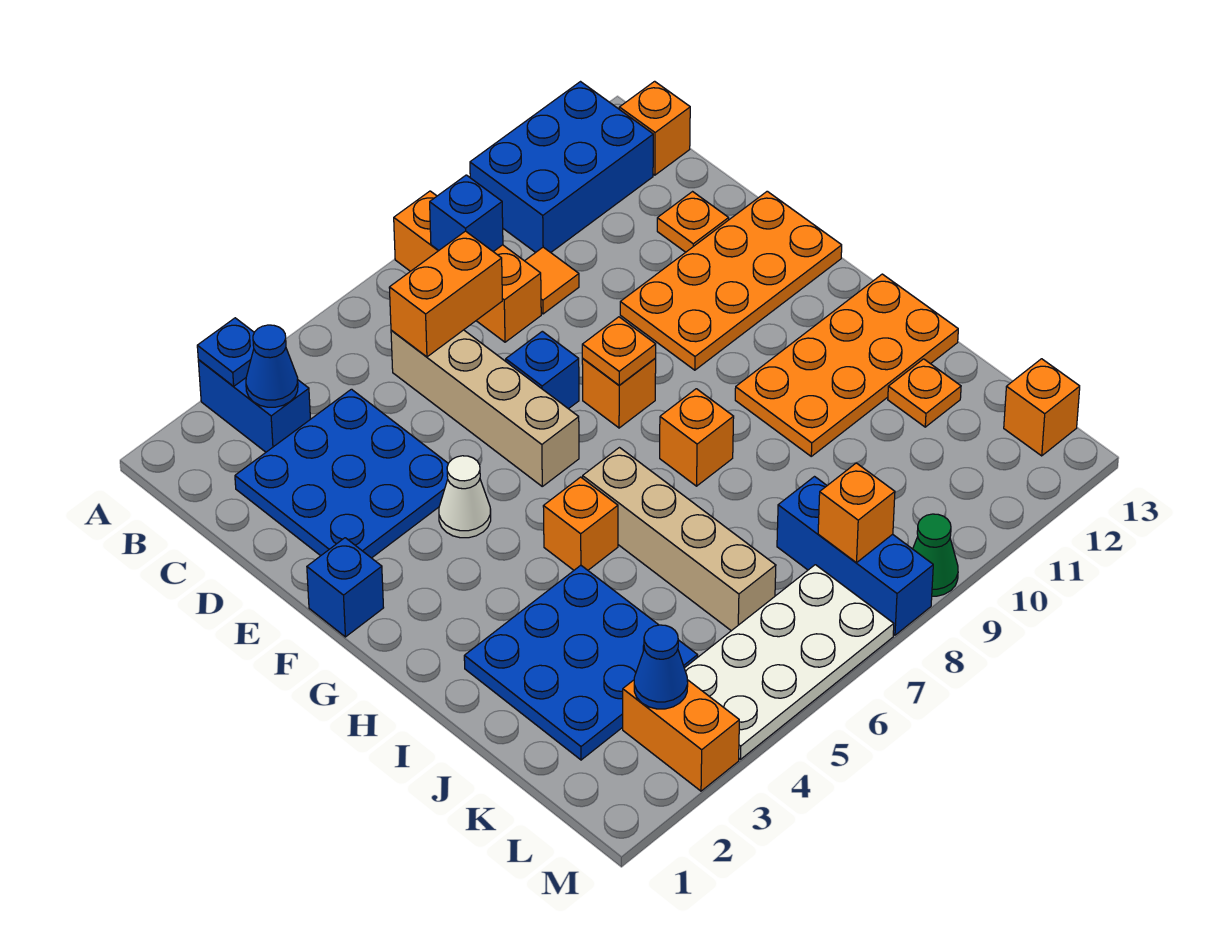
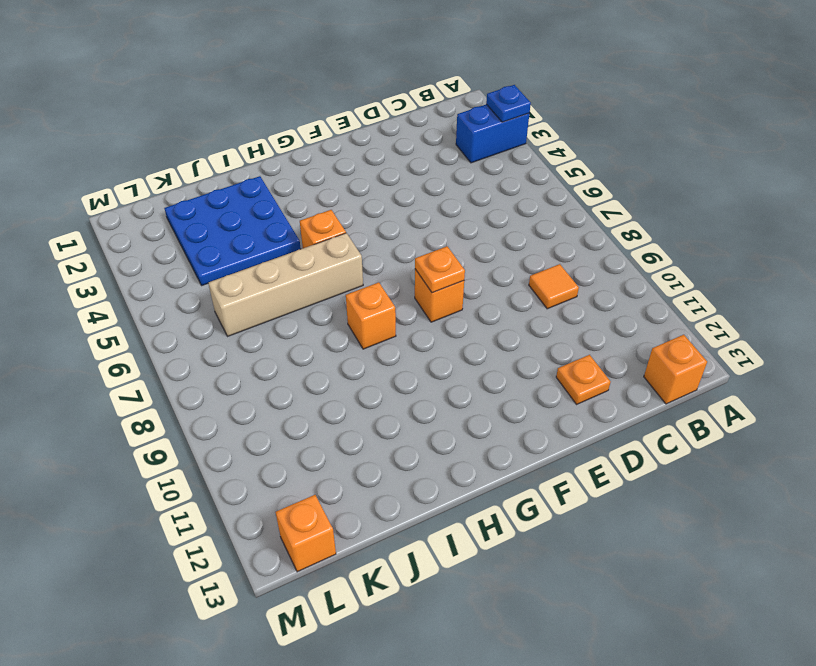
none -> orange brick A8:C8 level 1
none -> blue brick A10:B12 level 1
none -> blue plate C2:E4 level 1
none -> tan brick C6:F6 level 1

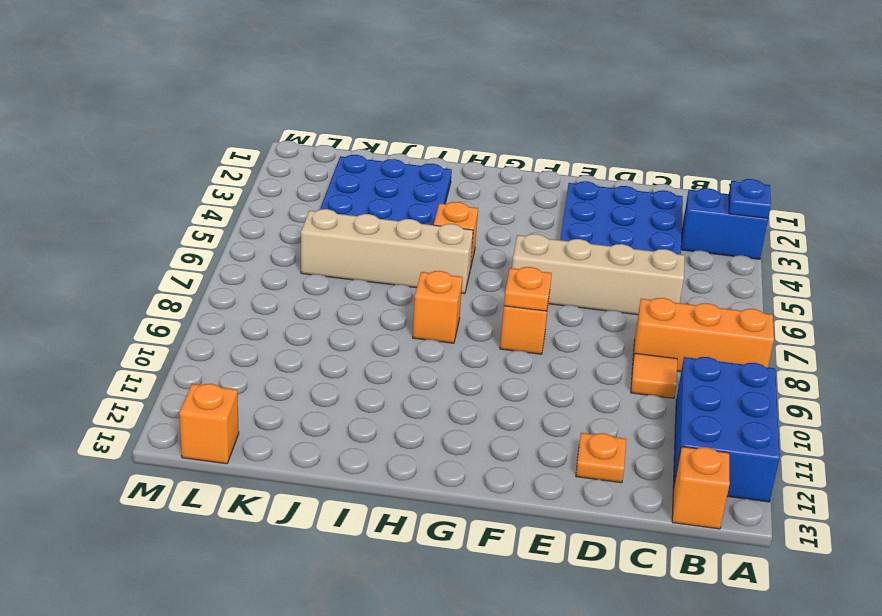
none -> blue brick E7 level 1
none -> orange plate E10:F13 level 1
none -> blue brick F1 level 1
none -> white cone F4 level 1

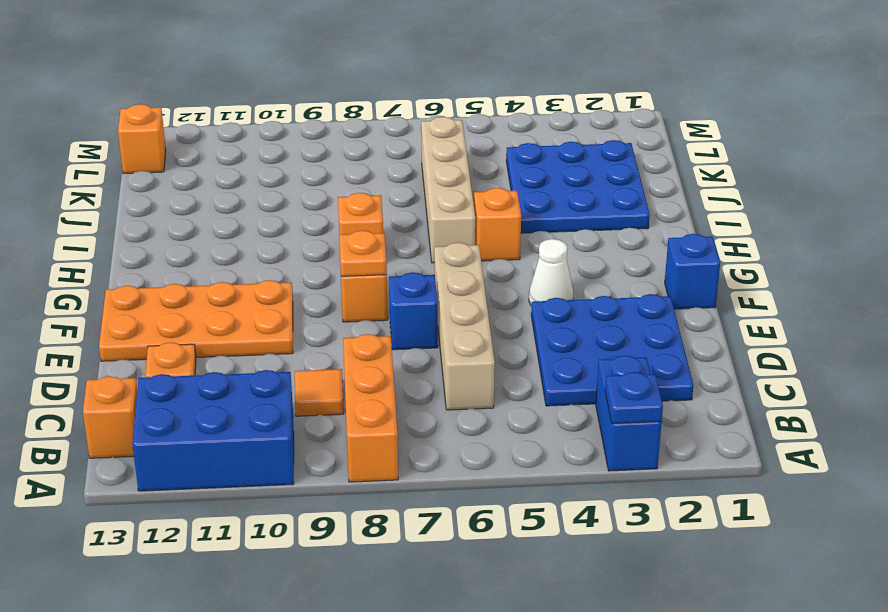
none -> orange plate H10:I13 level 1
none -> orange plate J12 level 1
none -> blue brick K8:M8 level 1
none -> orange brick L3:M3 level 1

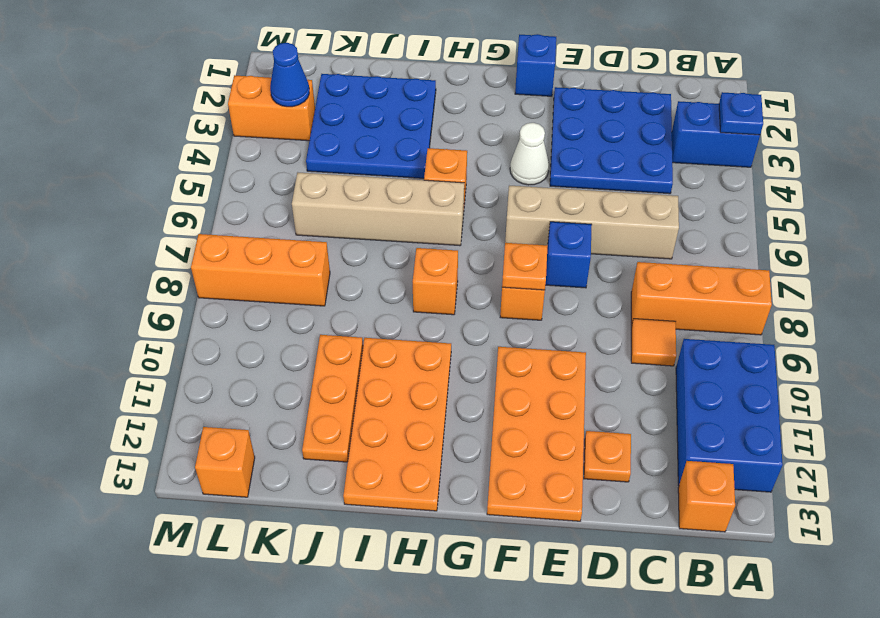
orange plate J10:J12 level 1 -> orange plate J12 level 1
orange brick K8:M8 level 1 -> blue brick K8:M8 level 1
none -> white plate L4:M7 level 1
none -> green cone M9 level 1
none -> blue cone B3 level 2
none -> blue brick B8 level 2

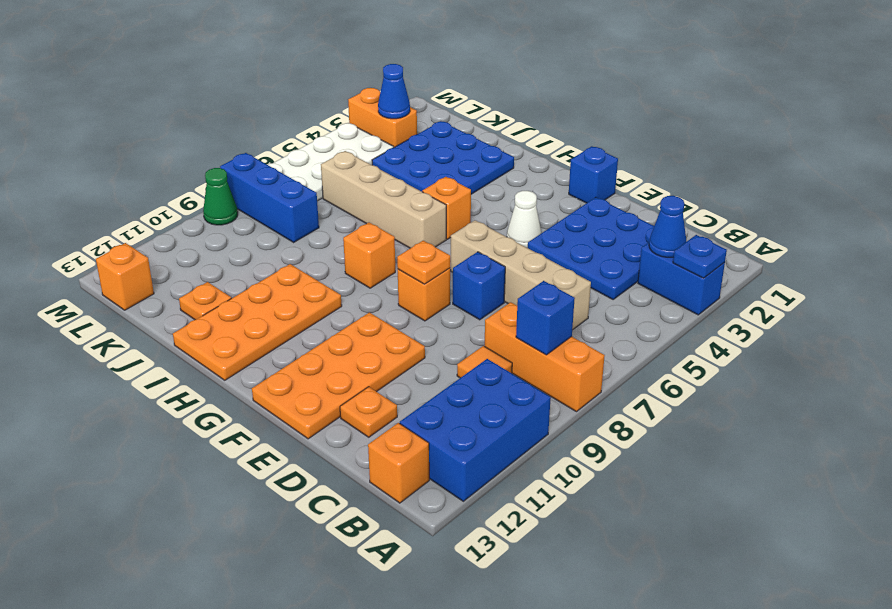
none -> orange brick C6:C7 level 2
none -> orange brick L8 level 2

